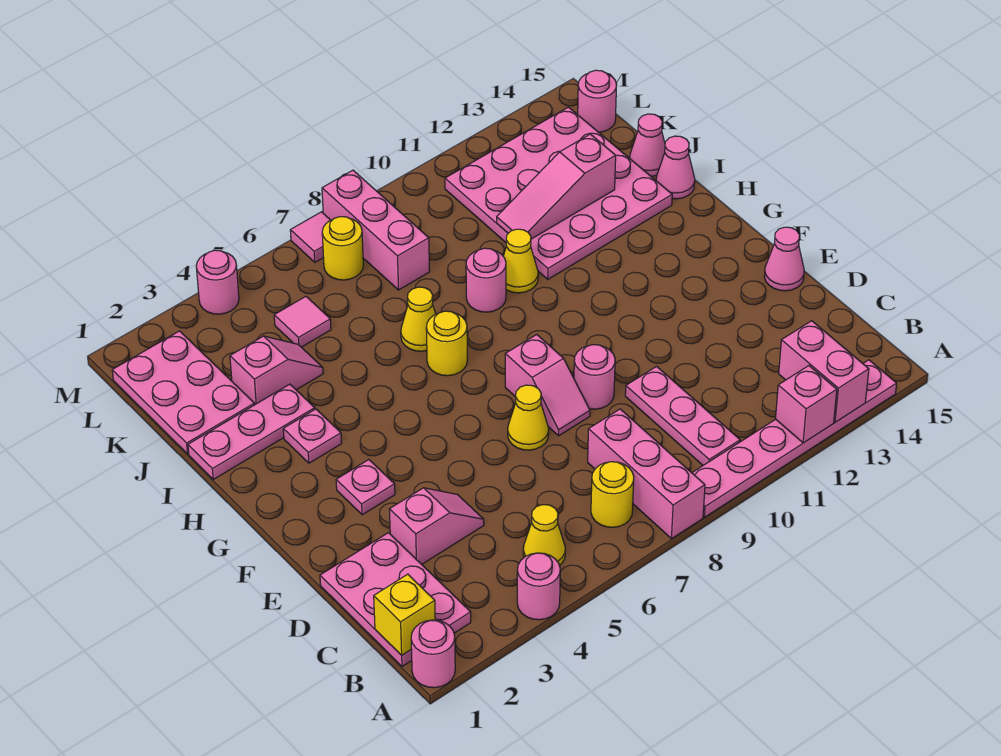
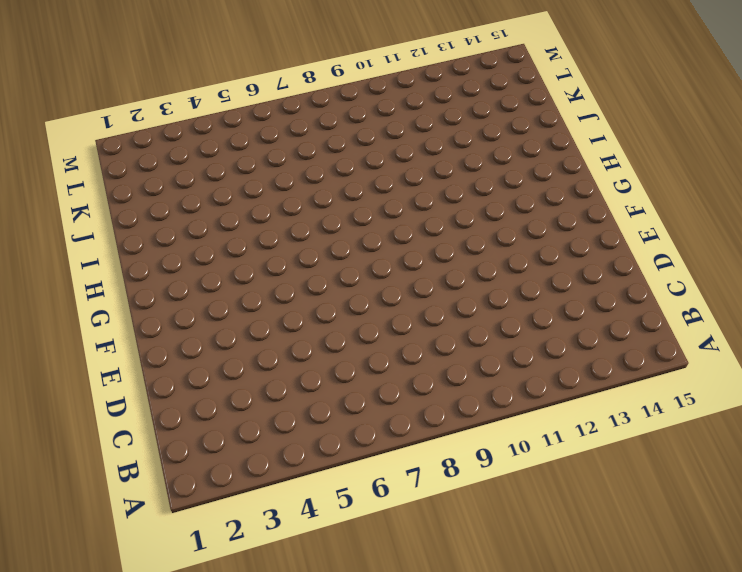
none -> pink round brick A1 level 1
none -> pink round brick A4 level 1
none -> pink brick A8:C8 level 1
none -> pink plate A9:A14 level 1

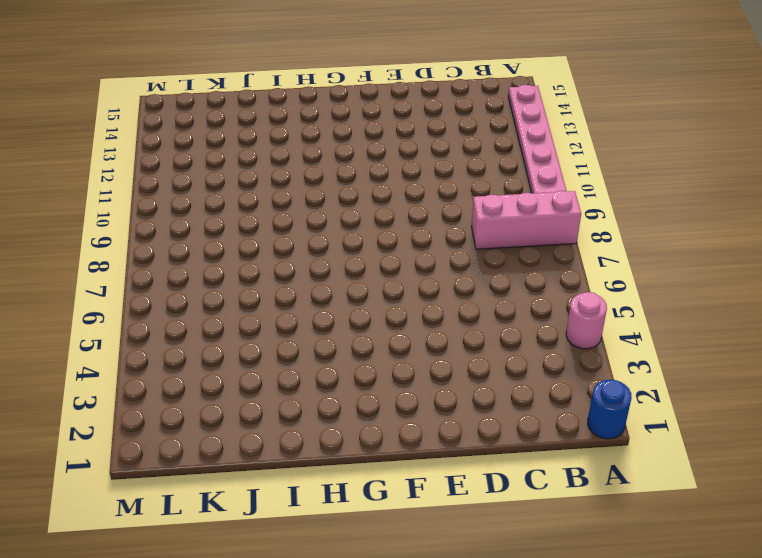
blue round brick A1 level 1 -> pink round brick A1 level 1
none -> pink plate B1:D2 level 1
none -> yellow cone B5 level 1
none -> yellow round brick B7 level 1
none -> pink plate B10:D10 level 1

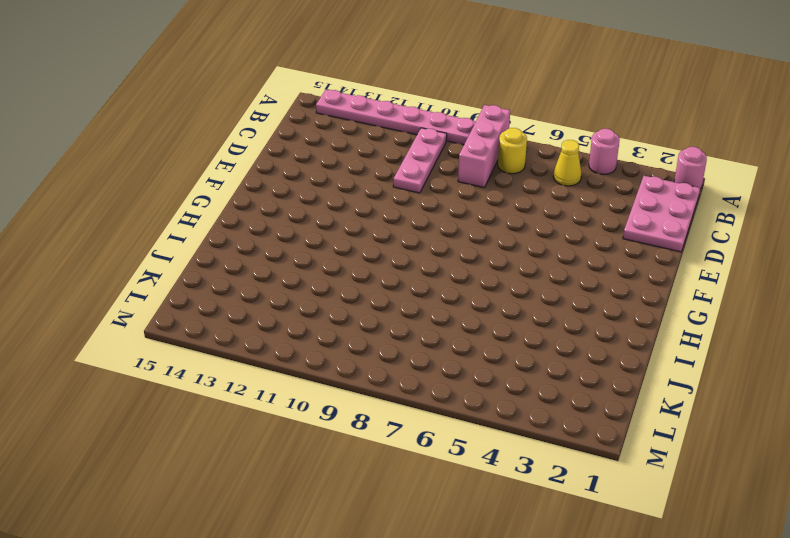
none -> pink slope D3:D4 level 1 top 3
none -> yellow cone E7 level 1
none -> pink slope E8:F8 level 1 top F
none -> pink round brick E9 level 1

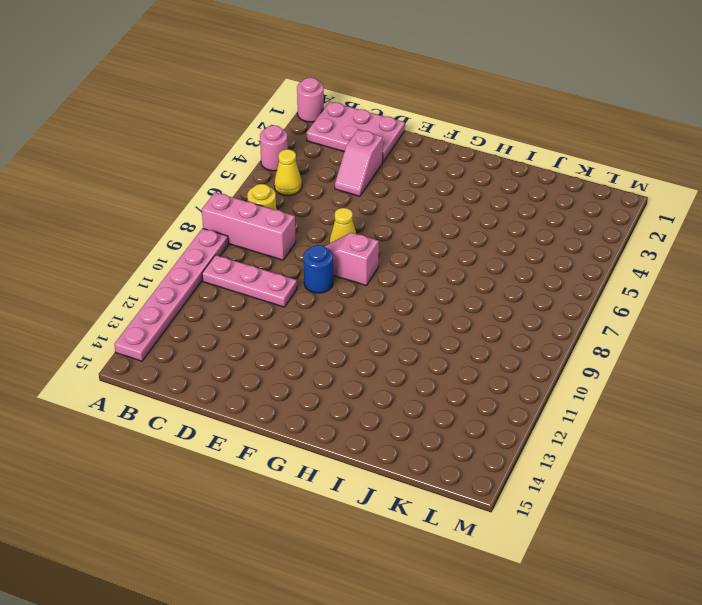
blue round brick E9 level 1 -> pink round brick E9 level 1
none -> pink cone E15 level 1
none -> pink plate F3 level 1
none -> pink plate H3 level 1
none -> yellow round brick H7 level 1

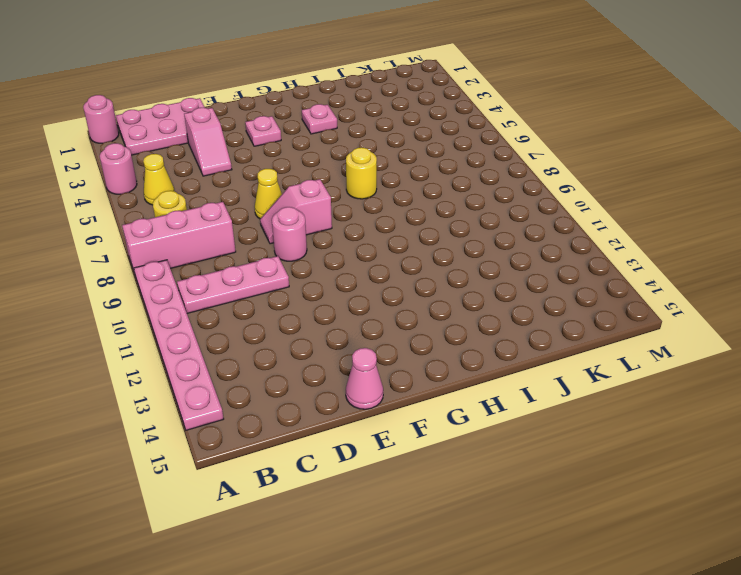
none -> pink plate I1:I3 level 1
none -> yellow cone I7 level 1
none -> pink round brick I9 level 1
none -> yellow cone I10 level 1

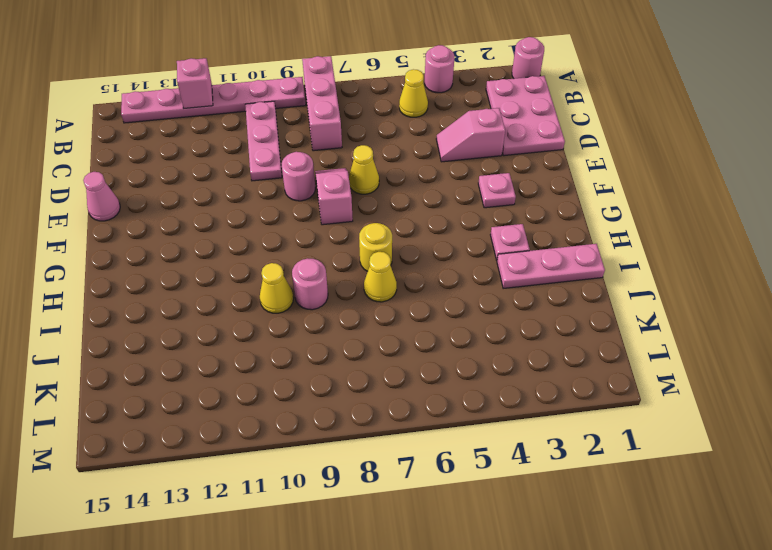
none -> yellow round brick B7 level 1
none -> pink plate I11:L14 level 1
none -> pink cone I15 level 1
none -> pink plate J1:L2 level 1

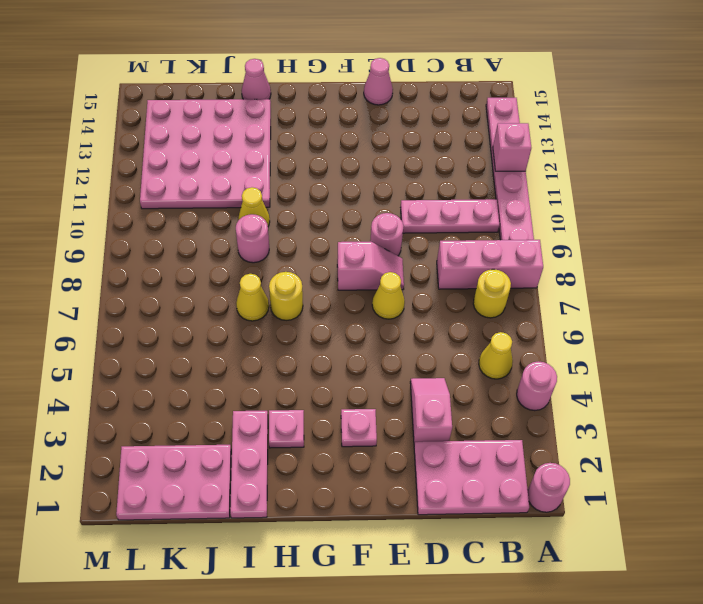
none -> pink slope J3:J4 level 1 top 3
none -> pink cone J15 level 1
none -> pink tile K5 level 1
none -> pink brick K8:M8 level 1

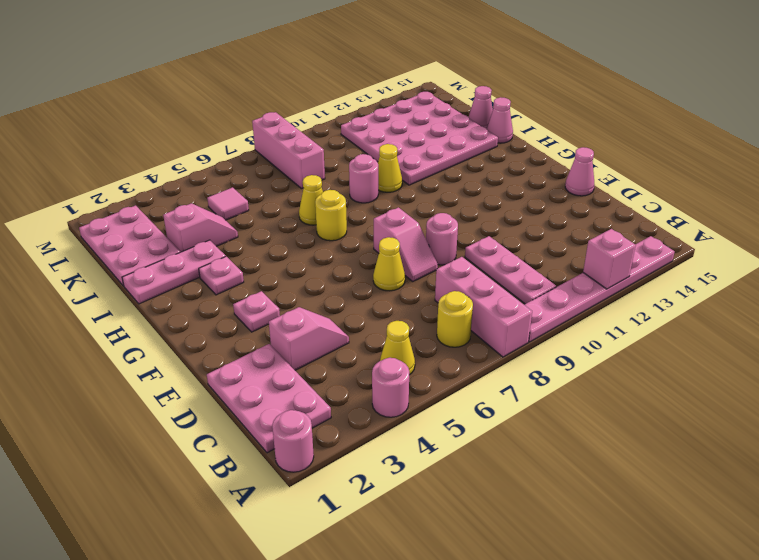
none -> yellow round brick L7 level 1
none -> pink round brick L15 level 1
none -> pink round brick M4 level 1
none -> pink tile M7 level 1

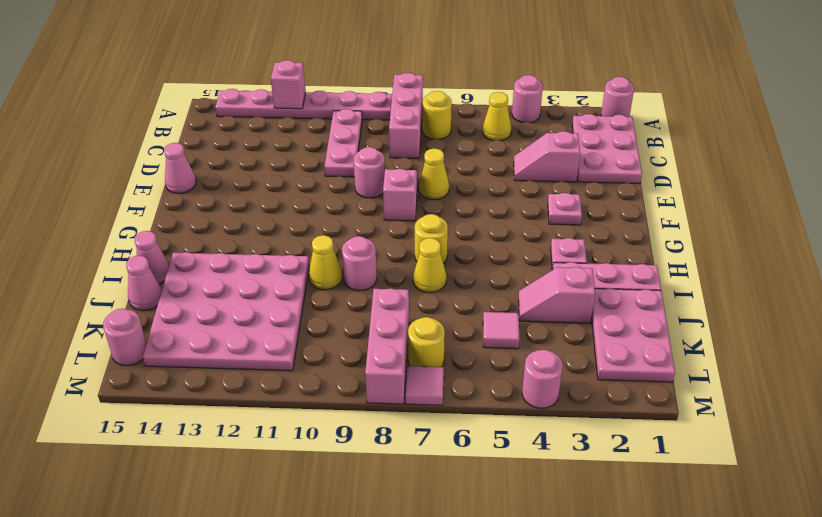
none -> pink brick A13:B13 level 2
none -> yellow brick B1 level 2
none -> pink slope J11:J13 level 2 top 13

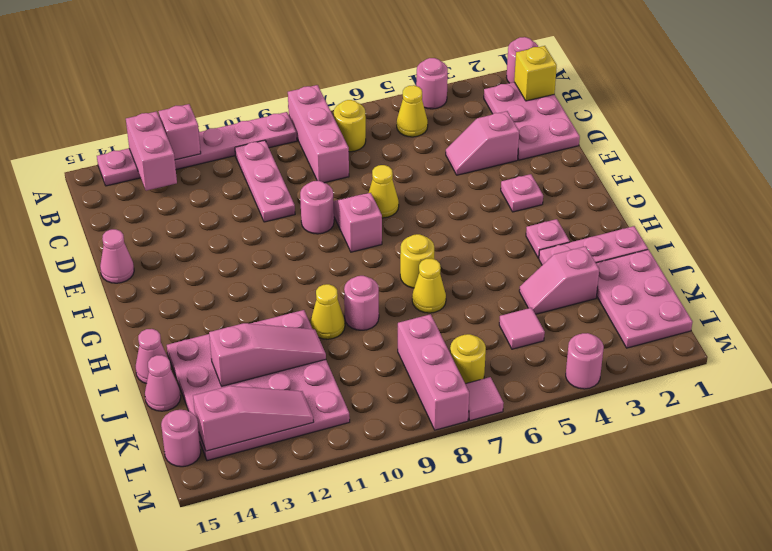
pink slope L12:L14 level 2 top 14 -> none

